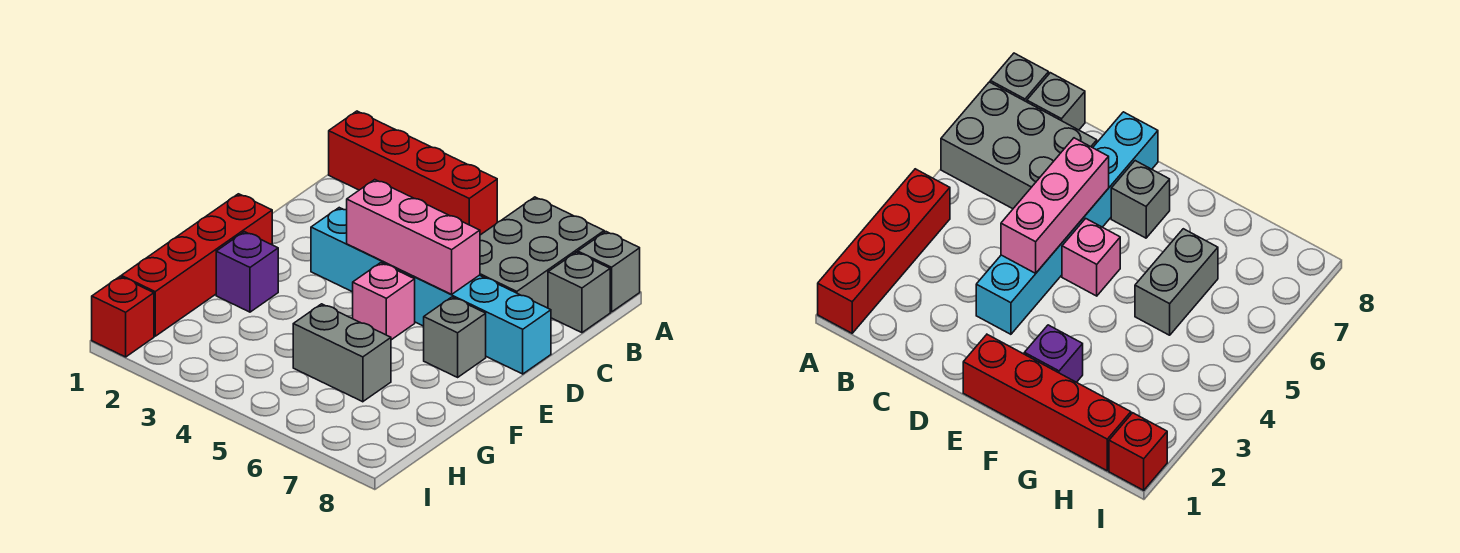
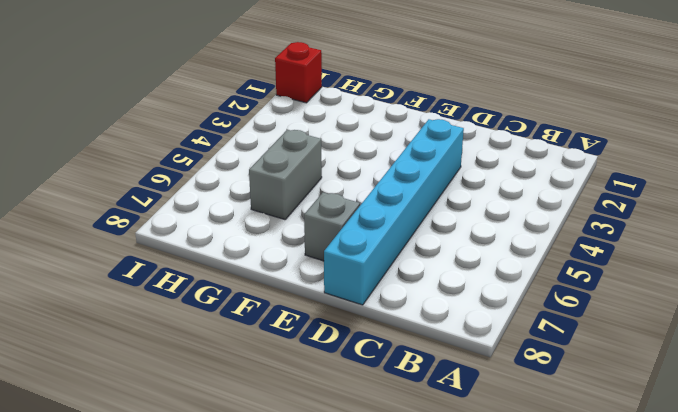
none -> red brick A1:A4 level 1
none -> grey brick A6:C7 level 1
none -> grey brick A8 level 1

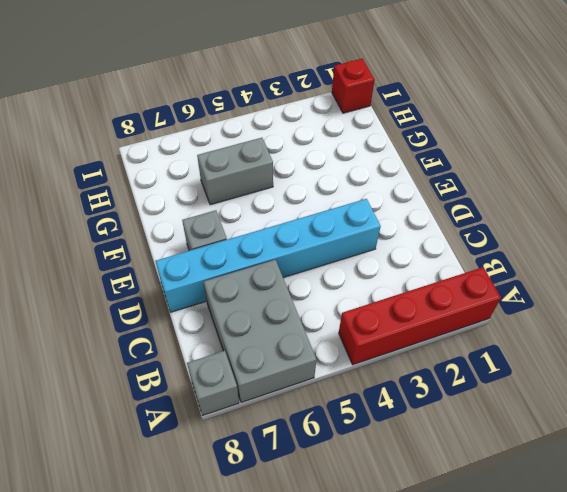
none -> grey brick B8 level 1
none -> red brick E1:H1 level 1
none -> pink brick E5 level 1

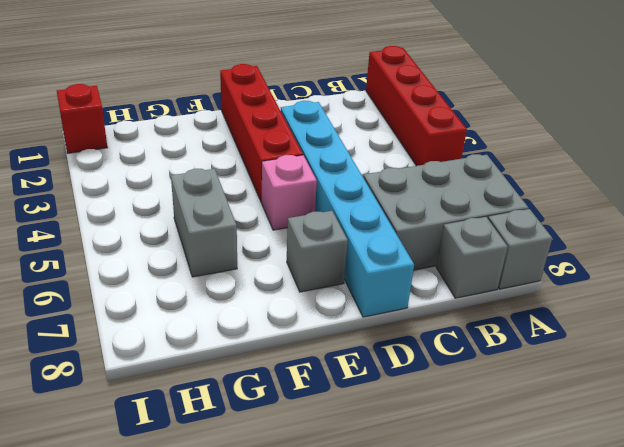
red brick E1:E4 level 1 -> red brick E1:H1 level 1
none -> purple brick F2 level 1
none -> pink brick D4:D6 level 2

